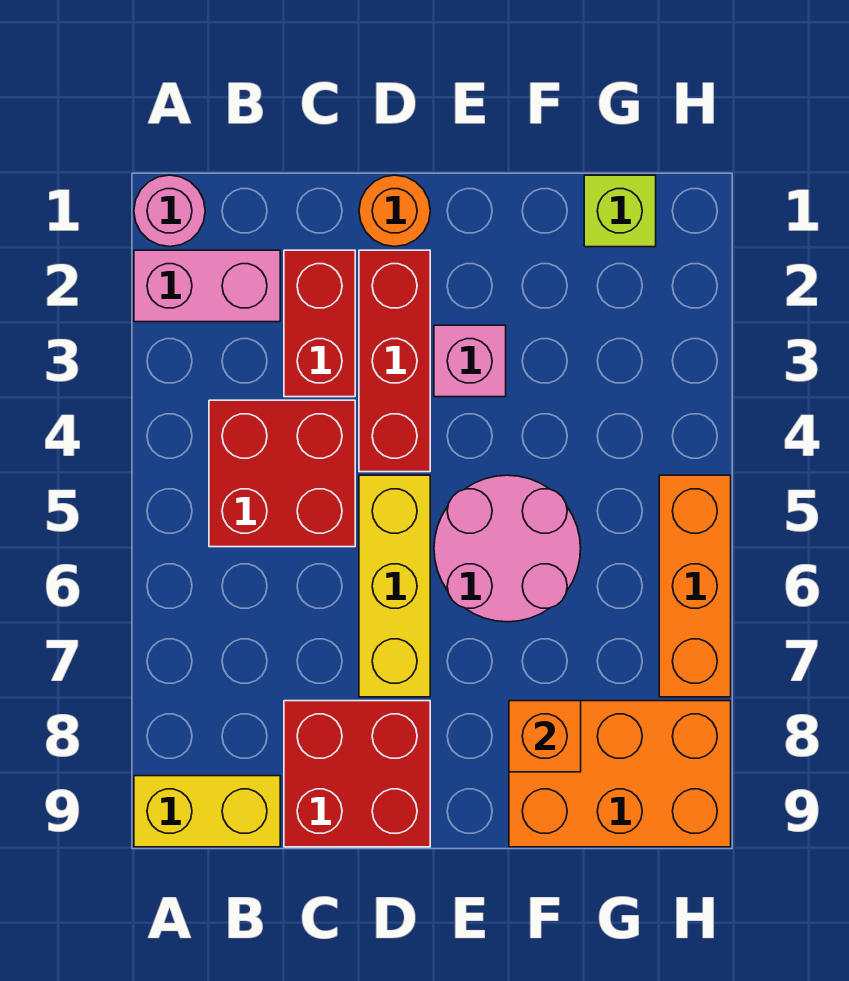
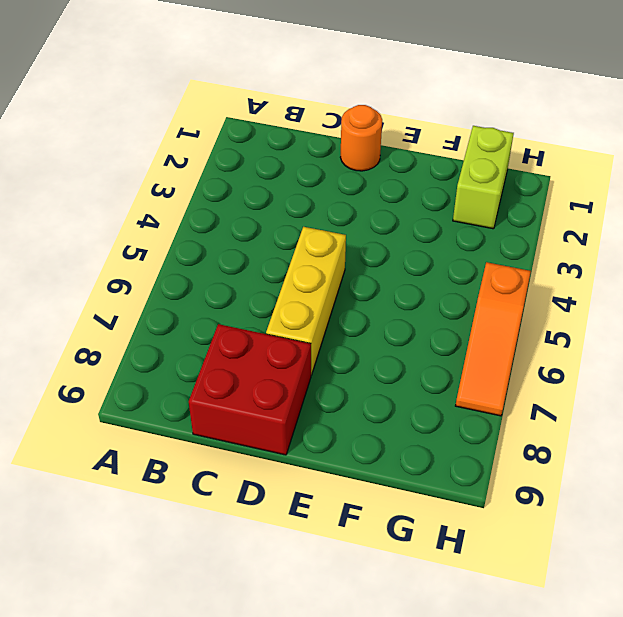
lime brick G1:G2 level 1 -> lime brick G1 level 1
orange slope H5:H7 level 1 top 5 -> orange brick H5:H7 level 1
none -> pink round brick A1 level 1
none -> pink brick A2:B2 level 1
none -> yellow brick A9:B9 level 1

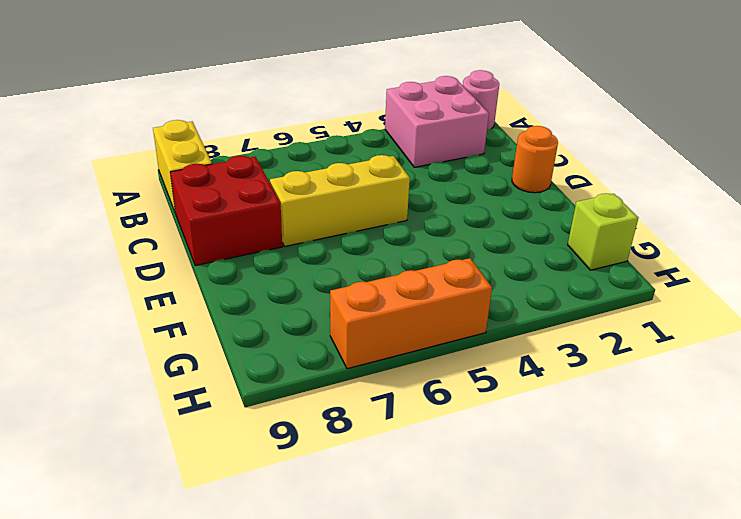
pink brick A2:B3 level 1 -> pink brick A2:B2 level 1
none -> red brick B4:C5 level 1
none -> red brick C2:C3 level 1
none -> red brick D2:D4 level 1

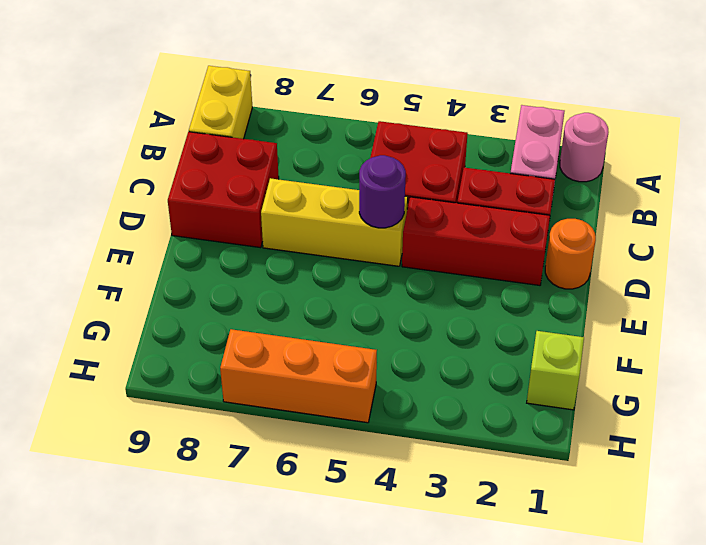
purple round brick D5 level 2 -> none
none -> pink brick E3 level 1
none -> pink round brick E5:F6 level 1
none -> orange brick F8:H9 level 1

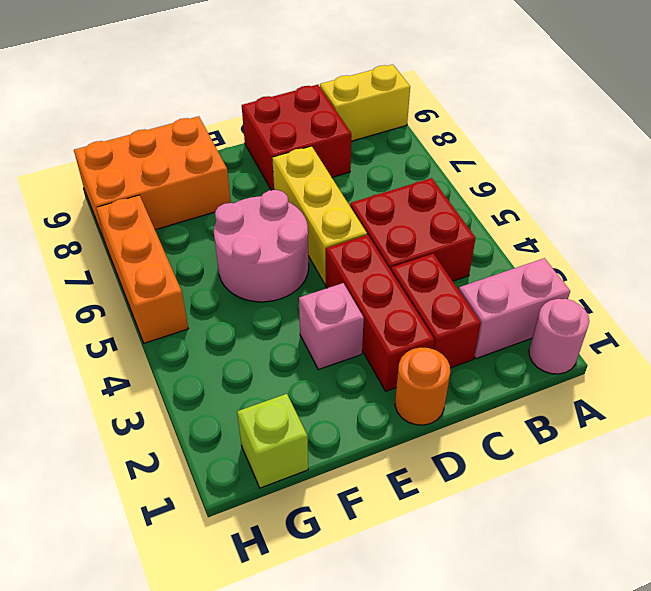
none -> orange brick F8 level 2

